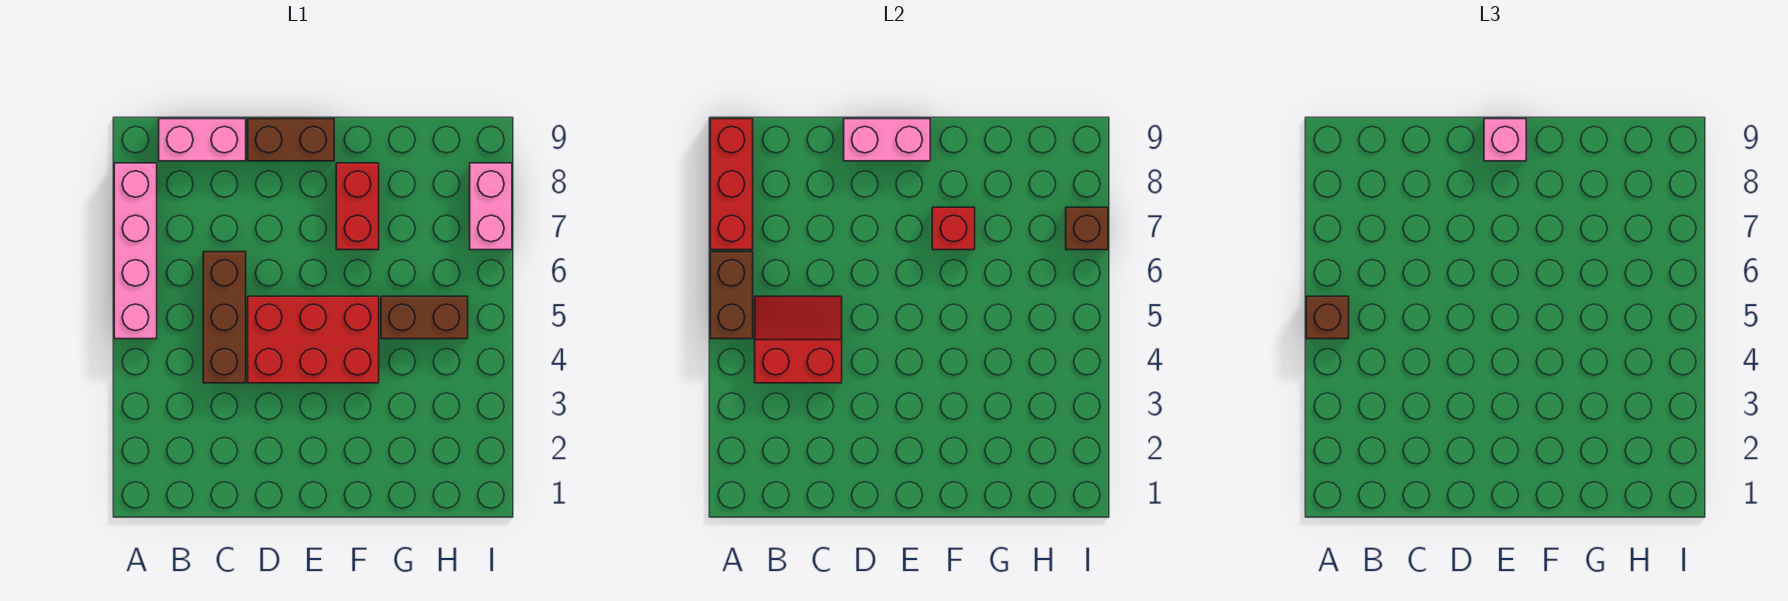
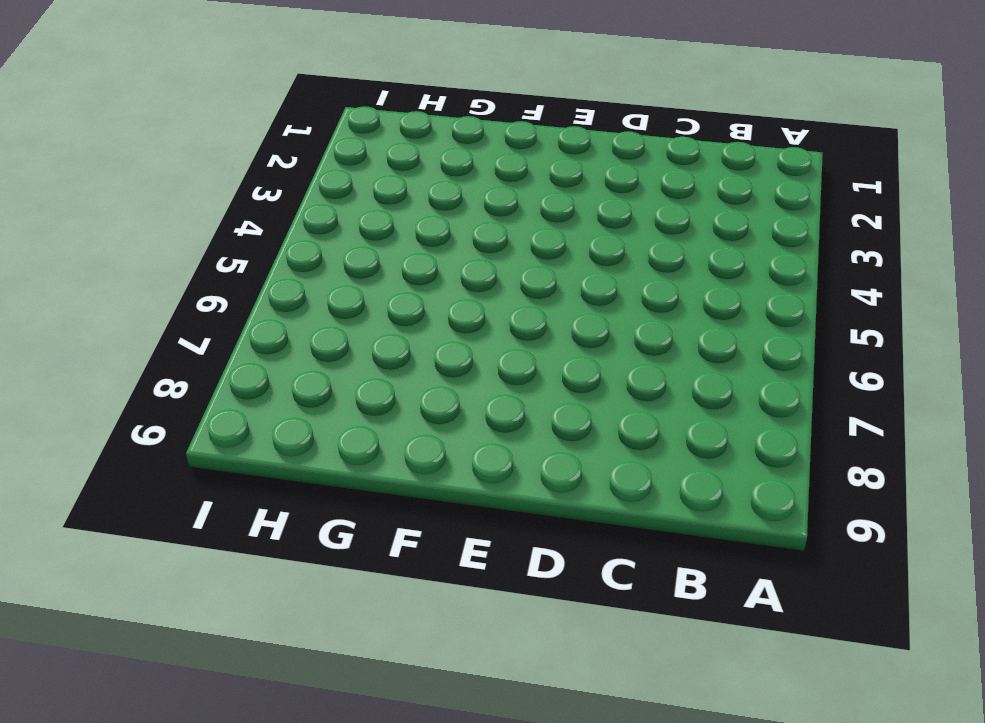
none -> pink brick A5:A8 level 1
none -> pink brick B9:C9 level 1
none -> brown brick C4:C6 level 1

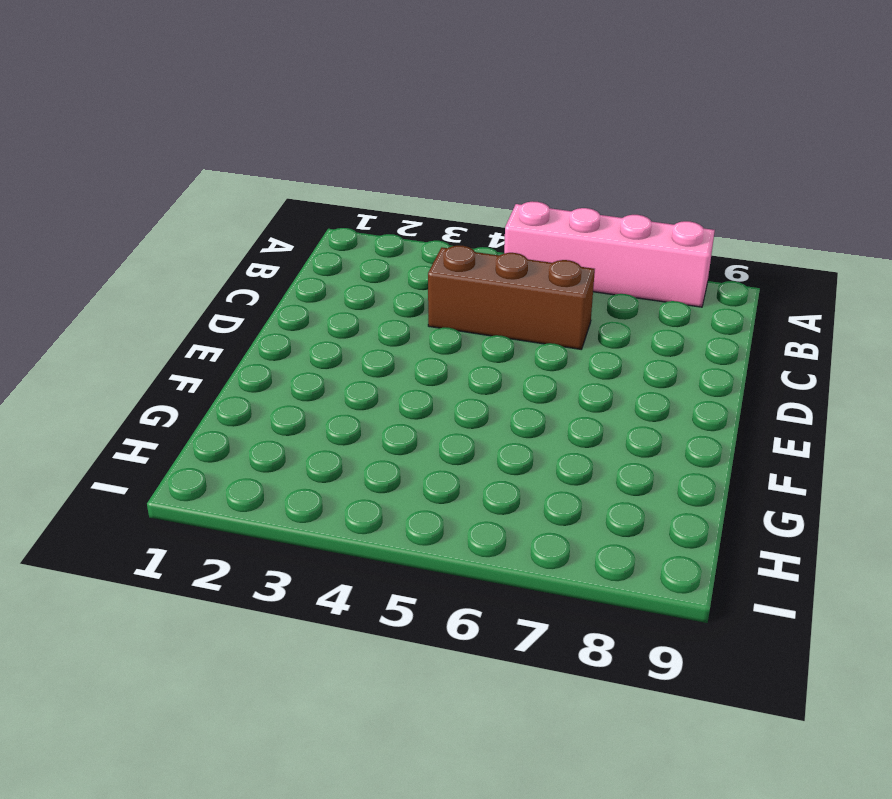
none -> pink brick B9:C9 level 1
none -> red brick D4:F5 level 1
none -> brown brick D9:E9 level 1

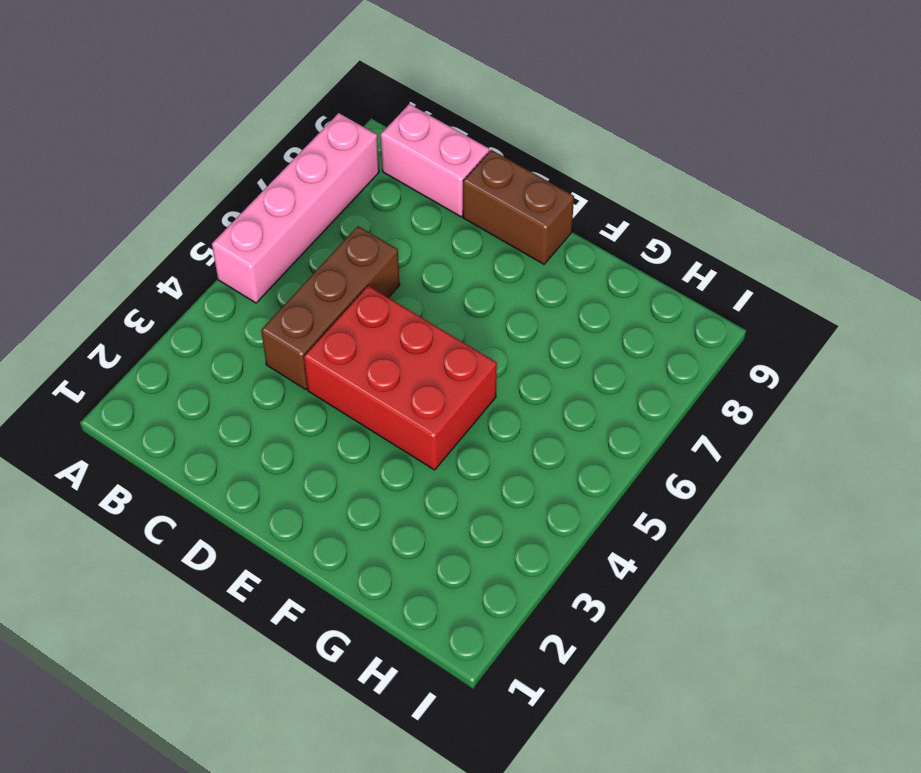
none -> red brick F7:F8 level 1
none -> brown brick G5:H5 level 1
none -> pink brick I7:I8 level 1

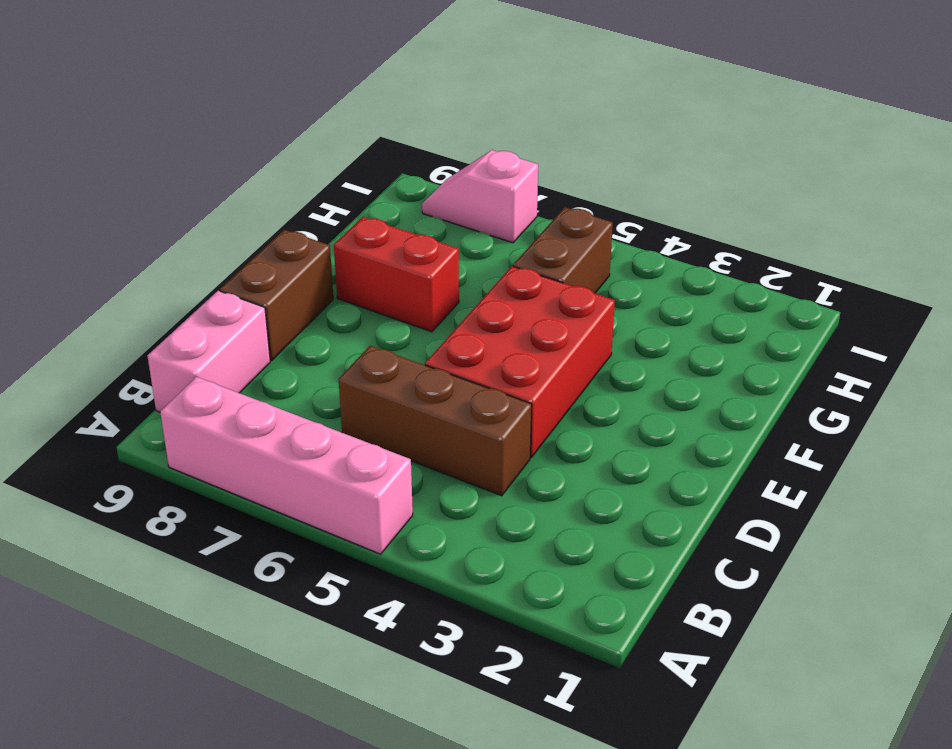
pink slope I7:I8 level 1 top 7 -> pink brick I7:I8 level 1
none -> brown brick A5:A6 level 2
none -> red brick A7:A9 level 2
none -> red slope B4:C5 level 2 top 4

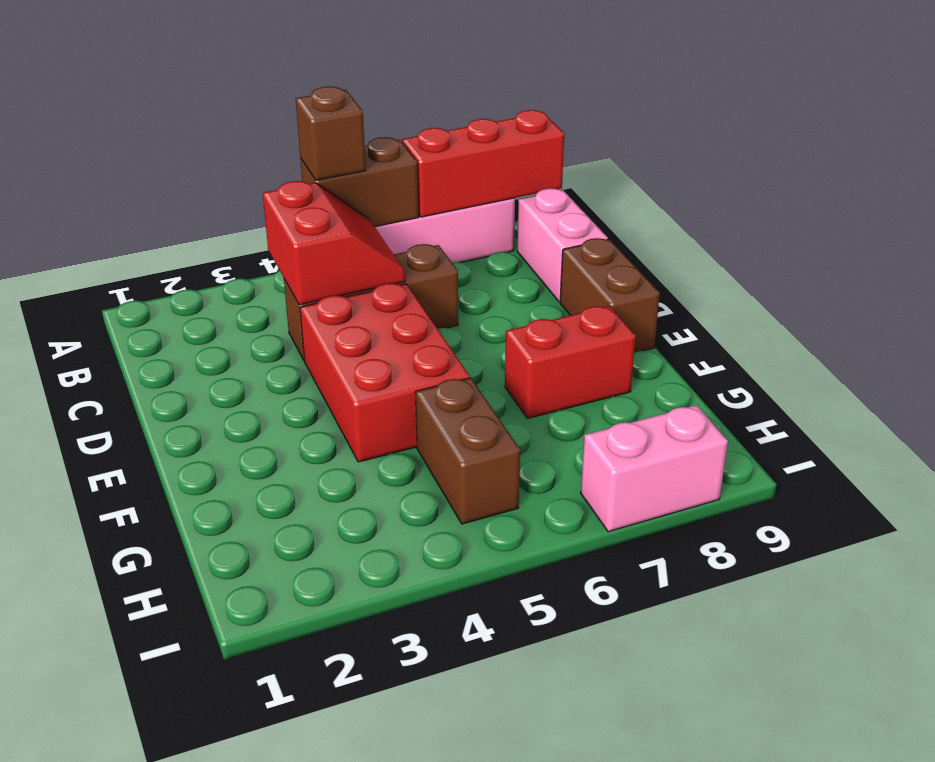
none -> pink brick D9:E9 level 2
none -> red brick F7 level 2
none -> brown brick I7 level 2

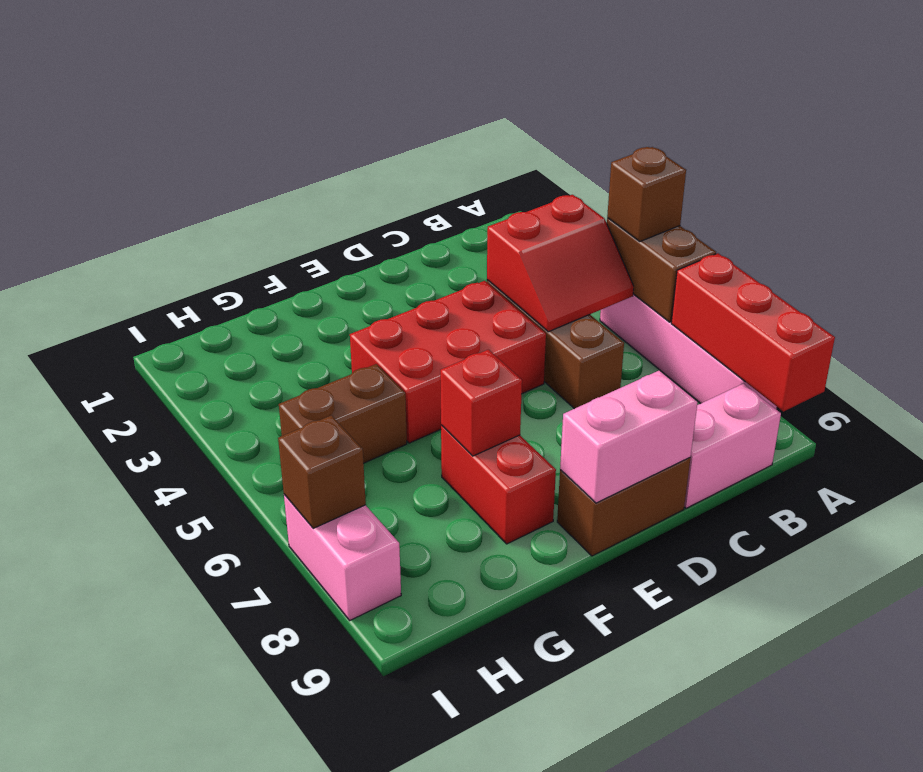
none -> pink brick E9 level 3

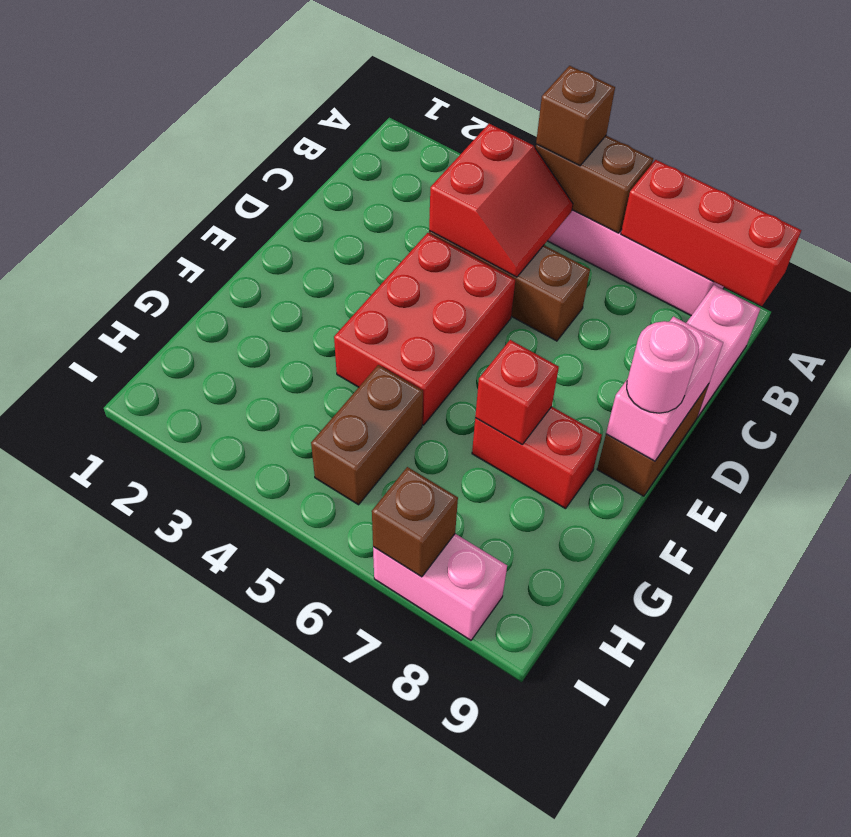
pink round brick E9 level 3 -> pink brick E9 level 3

